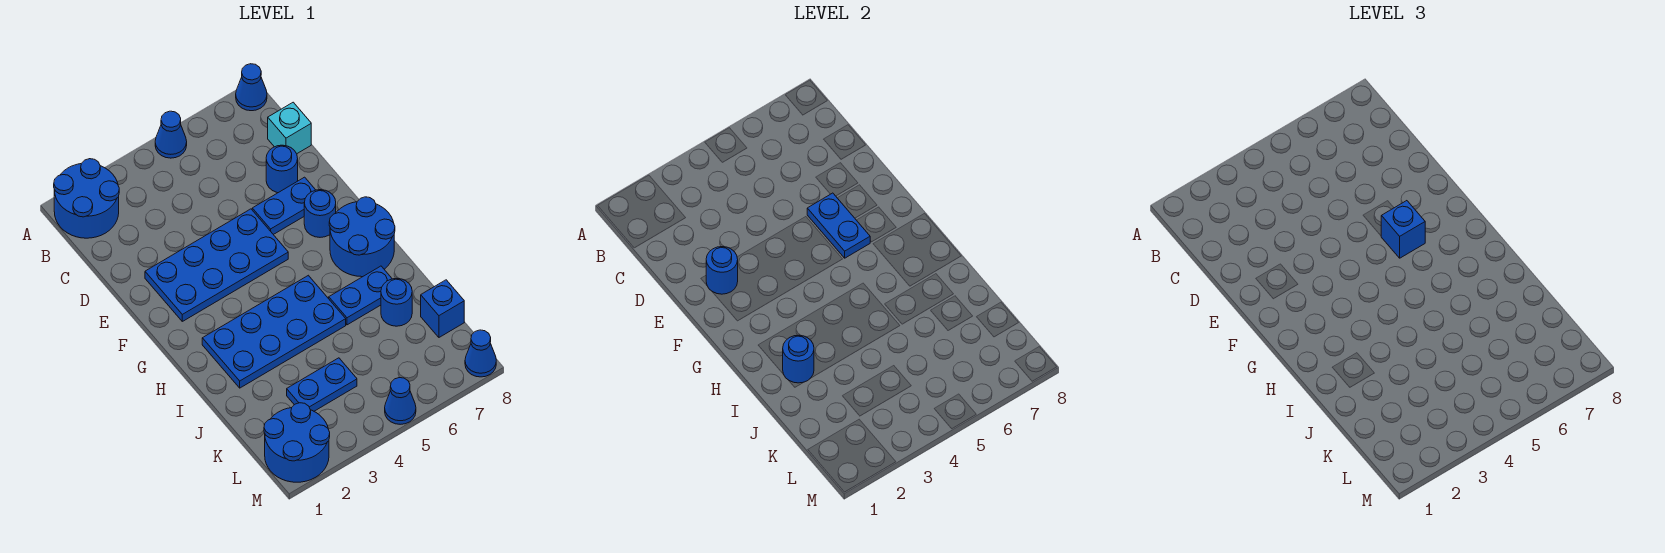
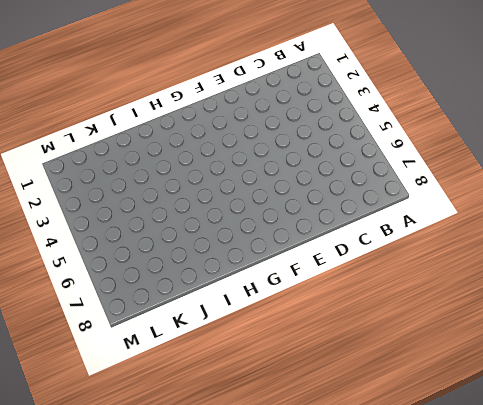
none -> blue round brick A1:B2 level 1
none -> blue cone A5 level 1
none -> blue cone A8 level 1

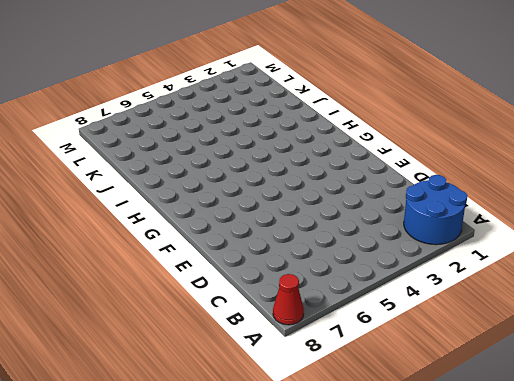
red cone A8 level 1 -> blue cone A8 level 1
none -> blue cone A5 level 1
none -> cyan brick C8 level 1
none -> blue round brick D7 level 1

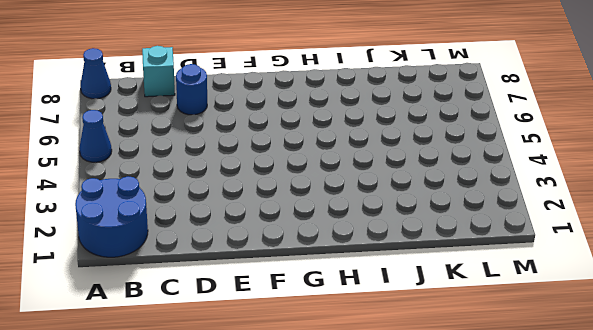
none -> blue plate E2:F5 level 1
none -> blue plate E6:E7 level 1
none -> blue round brick F7 level 1

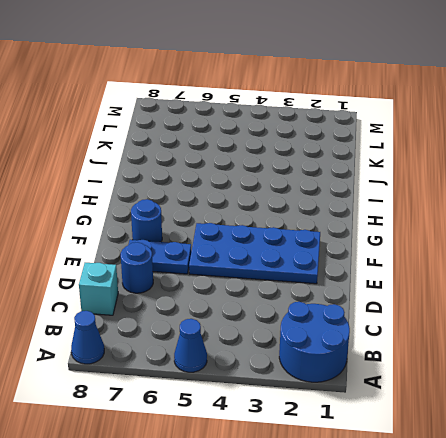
none -> blue round brick G7:H8 level 1
none -> blue plate H2:I5 level 1
none -> blue plate I6:I7 level 1

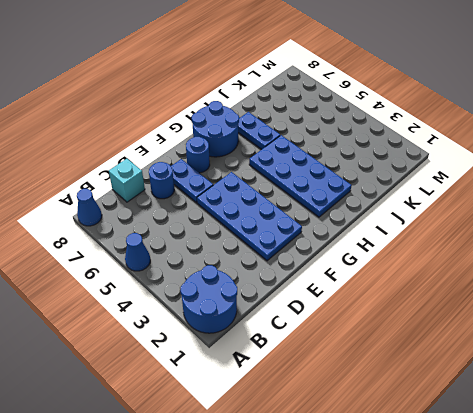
none -> blue round brick J7 level 1
none -> blue plate K3:K4 level 1
none -> blue brick K8 level 1

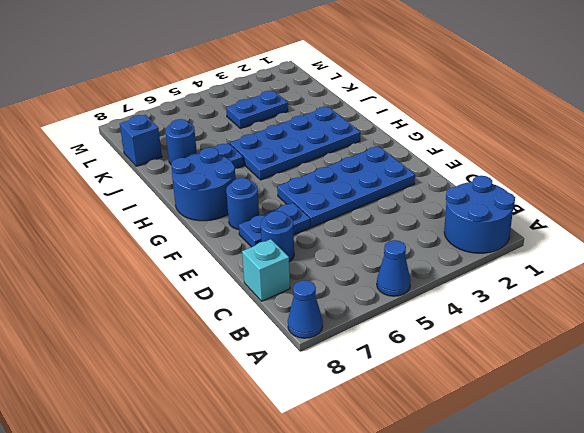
none -> blue round brick L1:M2 level 1
none -> blue cone M5 level 1
none -> blue cone M8 level 1

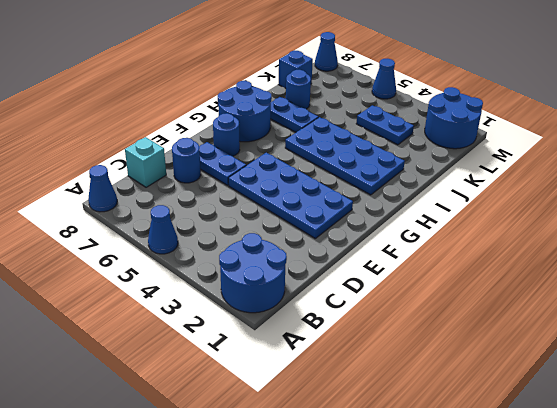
none -> blue round brick E2 level 2
none -> blue plate E6:F6 level 2
none -> blue round brick I2 level 2

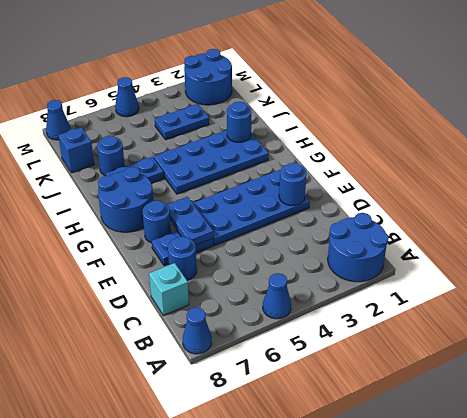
none -> blue brick F6 level 3

